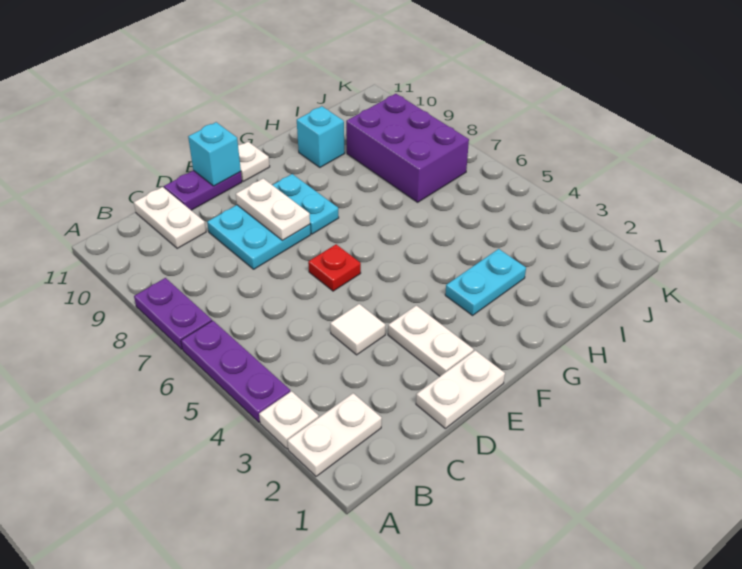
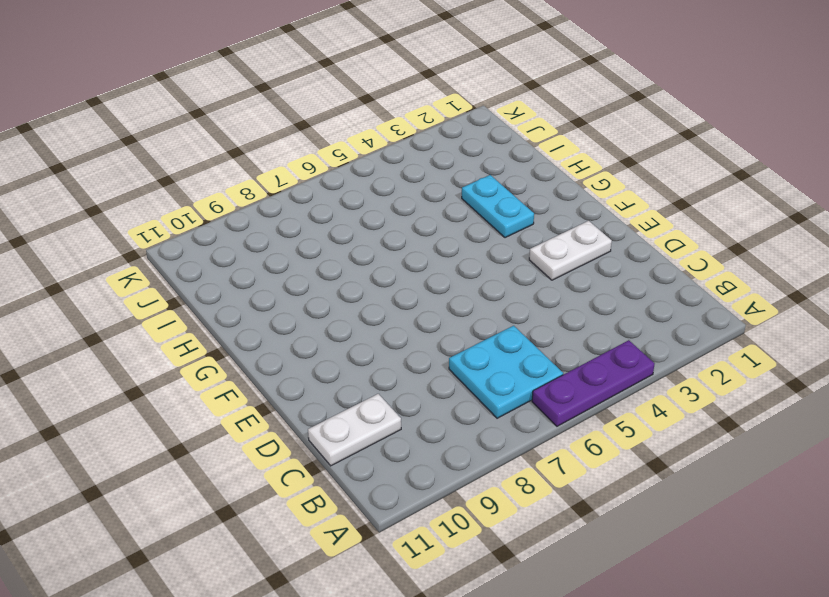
cyan plate B6:C7 level 1 -> cyan plate D8:E9 level 1
none -> white plate A2:B2 level 1
none -> white plate A3 level 1
none -> purple plate A7:A8 level 1

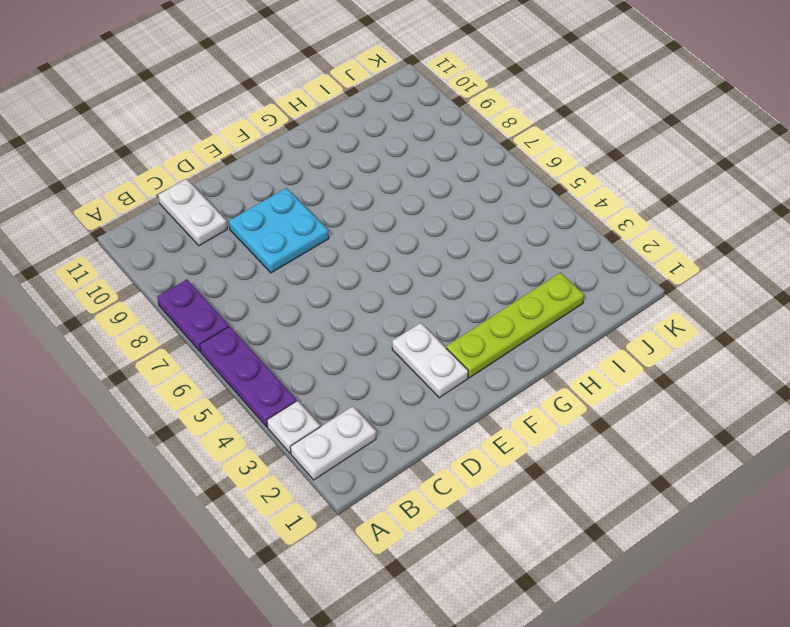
lime plate F2:I2 level 1 -> none
none -> white plate D1:E1 level 1
none -> white tile D4 level 1
none -> purple plate D11:E11 level 1

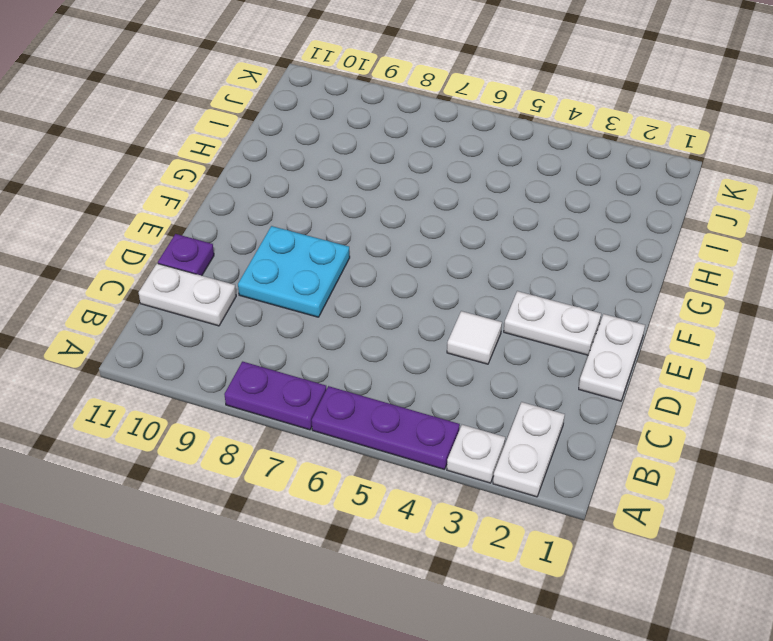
purple plate D11 level 1 -> purple plate D11:E11 level 1
none -> red plate E6 level 1
none -> cyan plate F8:F9 level 1
none -> white plate F11 level 1

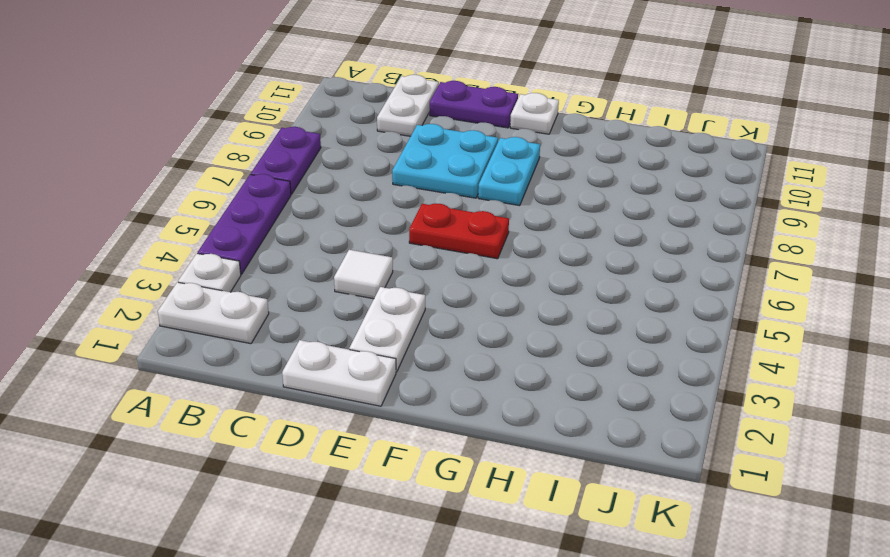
red plate E6:F6 level 1 -> red plate E6 level 1
none -> cyan plate G3:H3 level 1
none -> cyan brick H10 level 1
none -> purple brick I7:J9 level 1

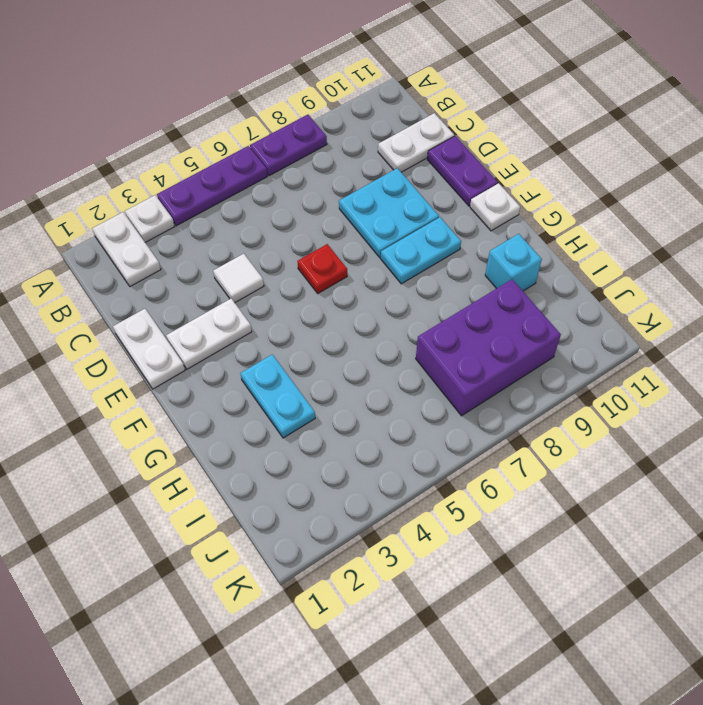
none -> white plate E8:E9 level 2
none -> cyan brick E11 level 2

